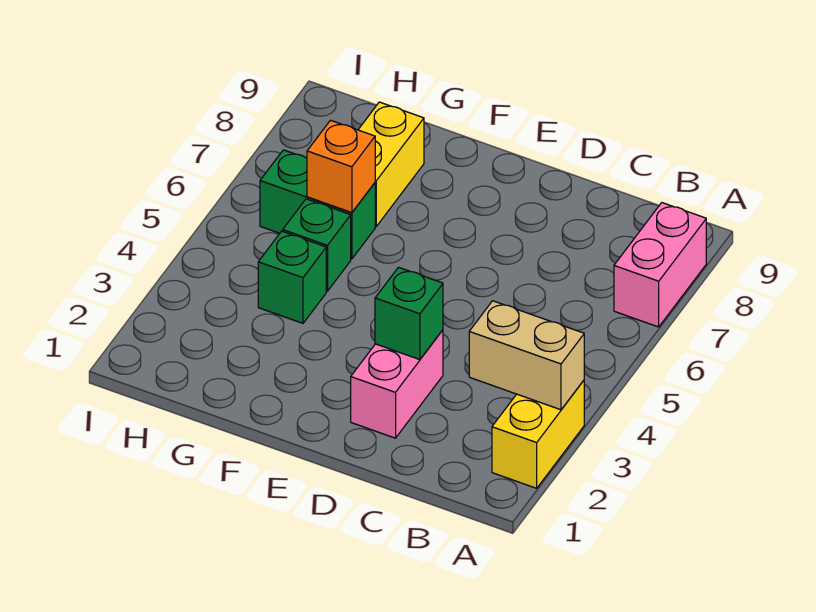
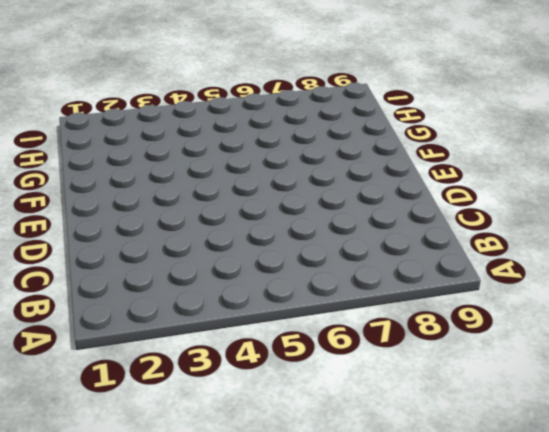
none -> yellow brick A2:A3 level 1
none -> pink brick A7:A8 level 1

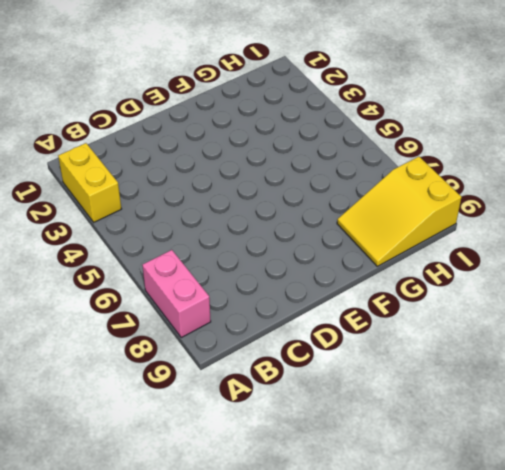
yellow slope G8:I9 level 1 top I -> yellow brick G7:G8 level 1
none -> pink brick D2:D3 level 1
none -> green brick G4 level 1

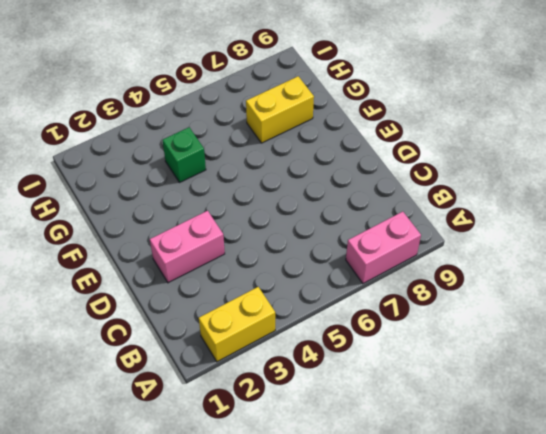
none -> green brick G5 level 1
none -> green brick G6:H6 level 1

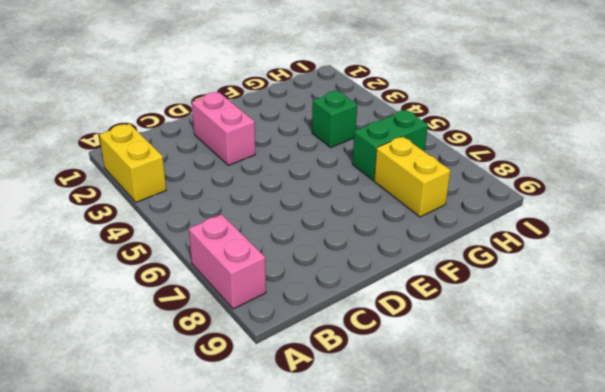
none -> green brick G5 level 1
none -> tan brick A3:B3 level 2

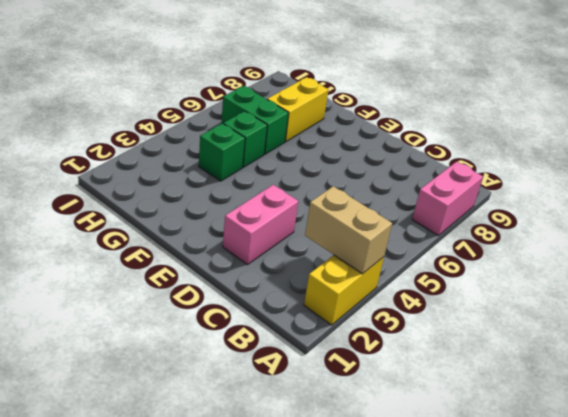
none -> green brick D3 level 2
none -> orange brick G6 level 2

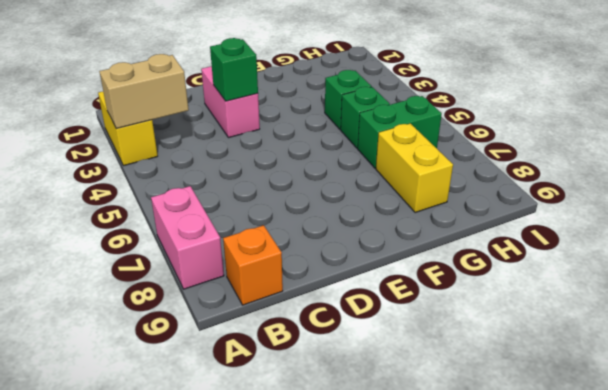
orange brick B9 level 1 -> orange brick G6 level 2

